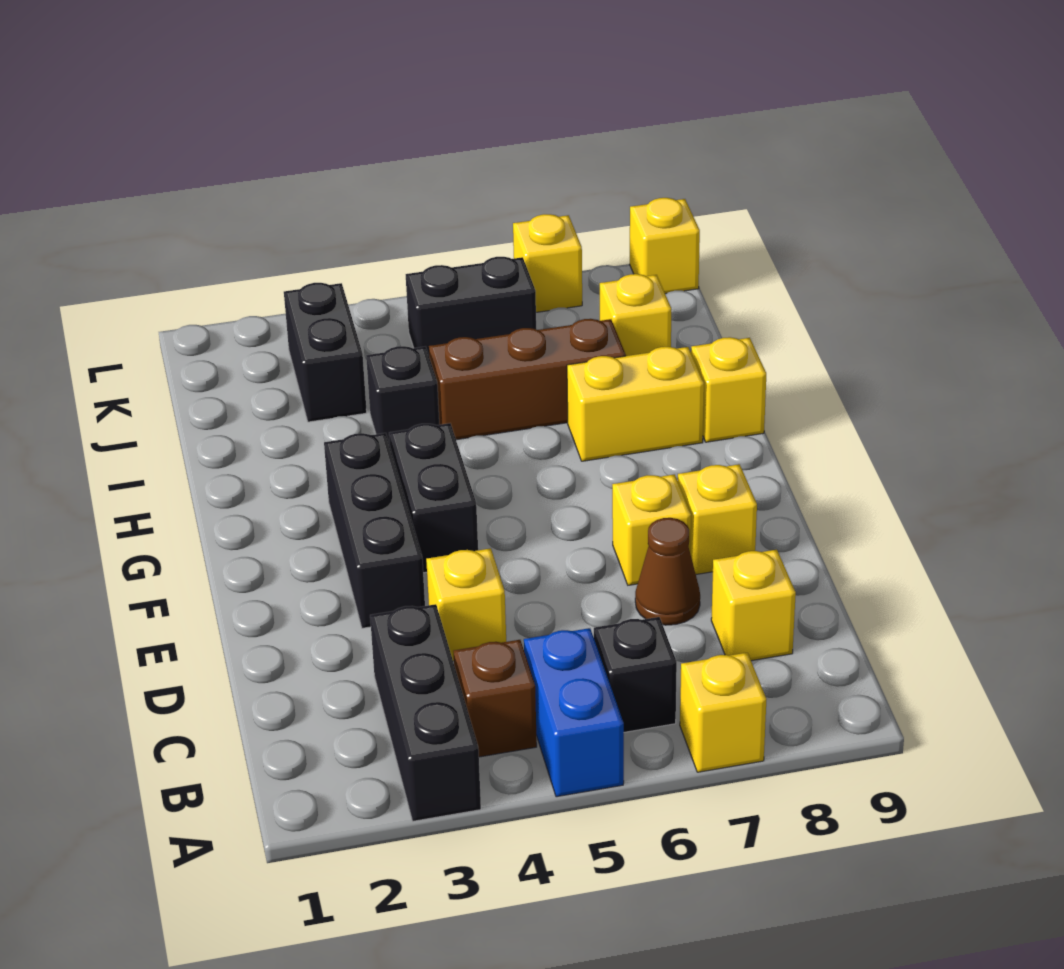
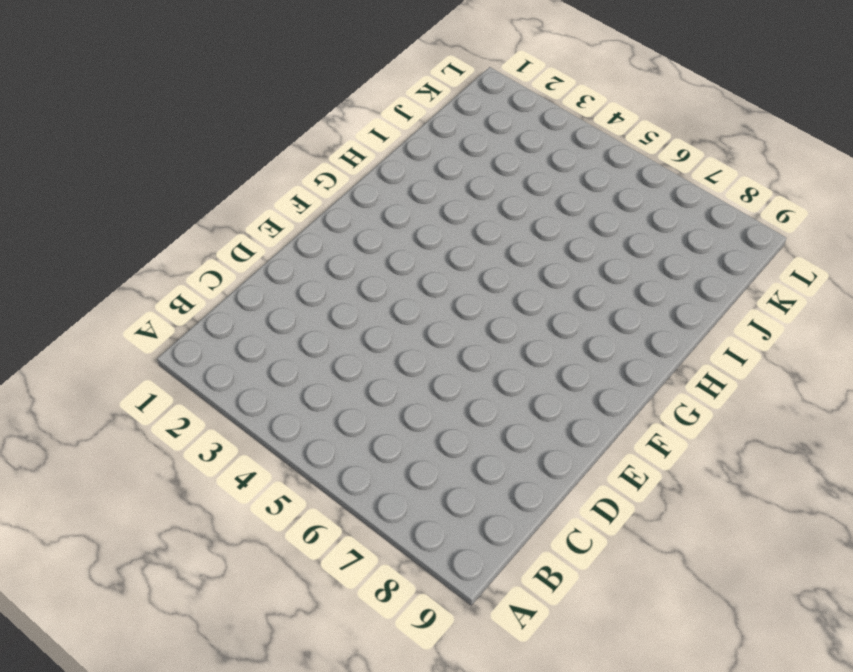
none -> black brick A3:C3 level 1
none -> blue brick A5:B5 level 1
none -> yellow brick A7 level 1

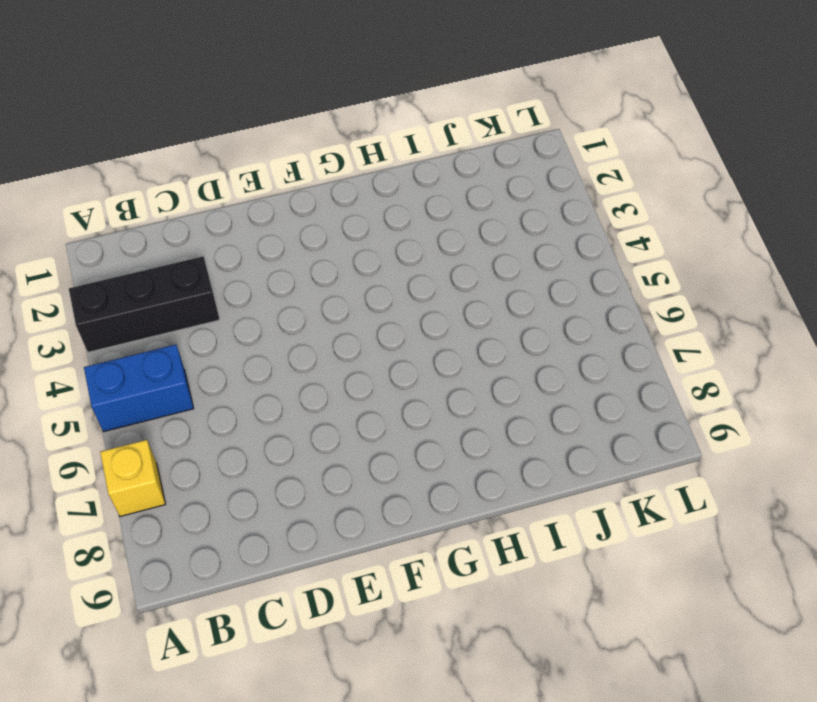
none -> brown brick B4 level 1
none -> black brick B6 level 1
none -> yellow brick C8 level 1

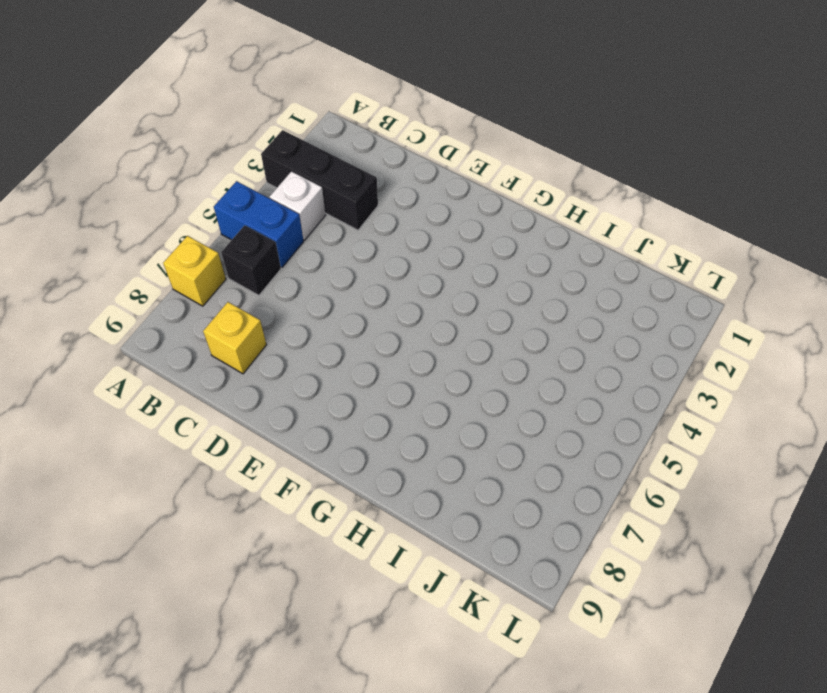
white brick B4 level 1 -> brown brick B4 level 1
none -> yellow brick D4 level 1
none -> brown cone D7 level 1
none -> black brick E3:G3 level 1

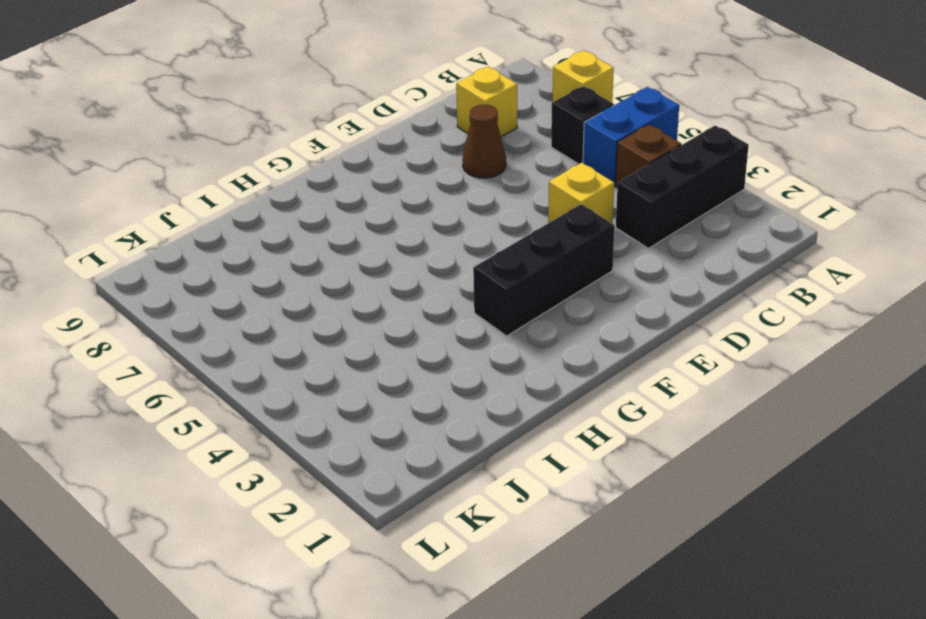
none -> yellow brick E7 level 1
none -> yellow brick E8 level 1
none -> black brick F4:G4 level 1

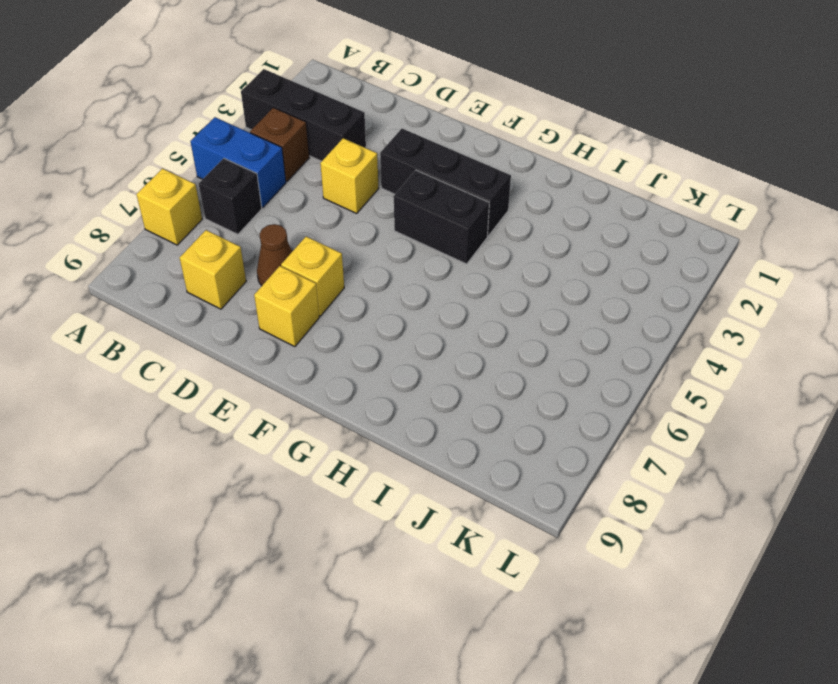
none -> yellow brick H7:H8 level 1
none -> yellow brick H9 level 1
none -> black brick I4 level 1

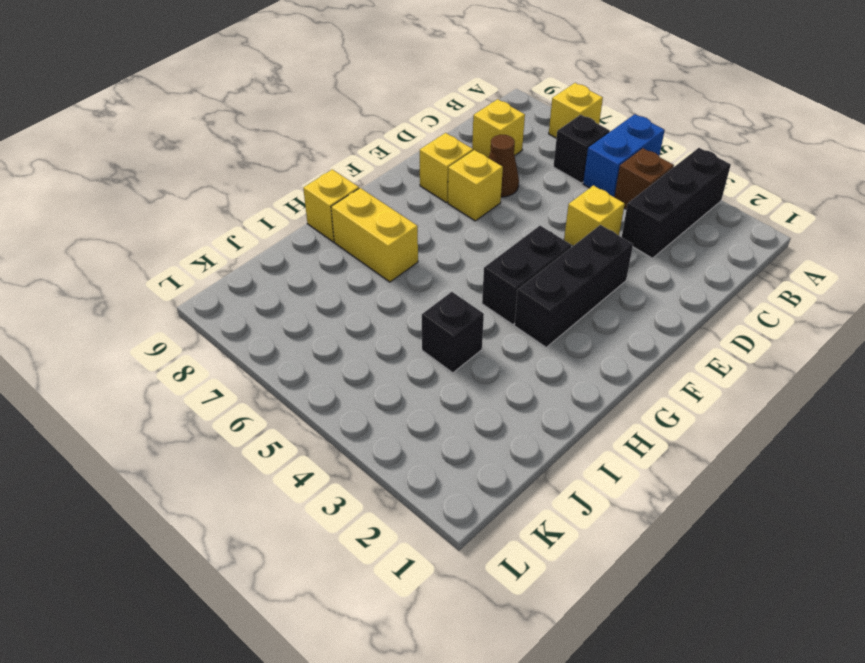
none -> brown brick I5:I7 level 1
none -> black brick J3:K3 level 1
none -> yellow brick J8 level 1

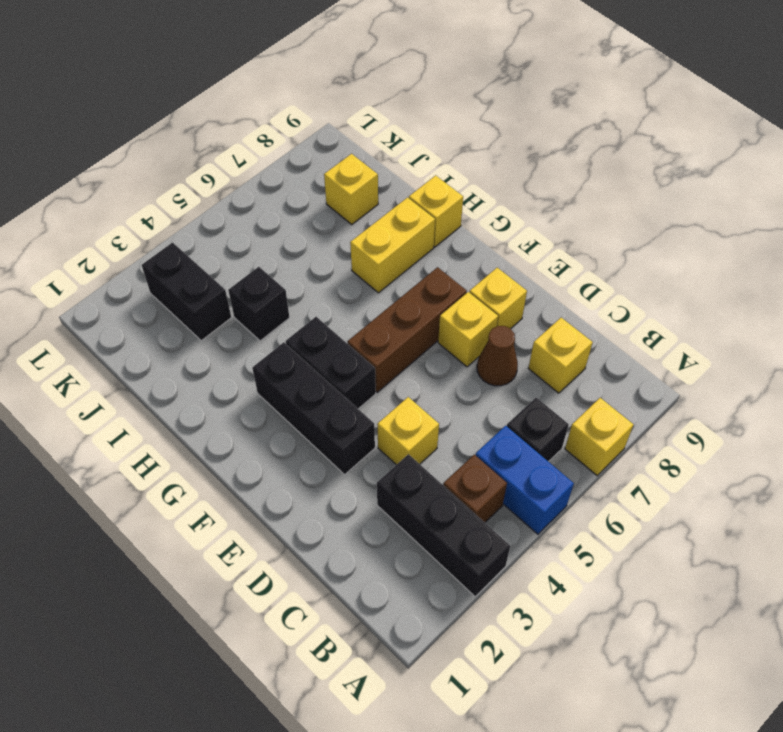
brown brick F5:F7 level 1 -> brown brick I5:I7 level 1
none -> black brick K5:K6 level 1
none -> yellow brick L7 level 1
none -> yellow brick L9 level 1

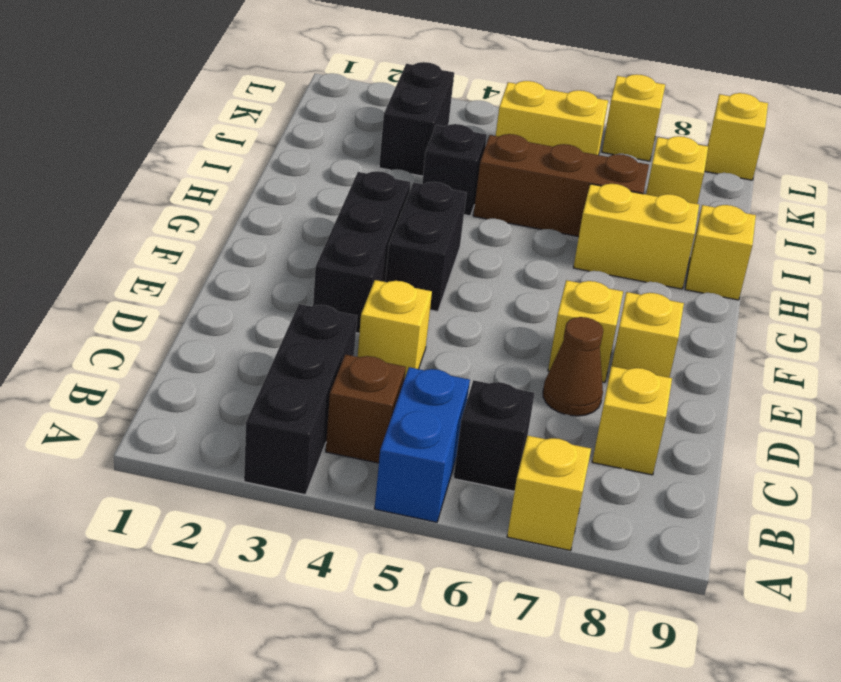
yellow brick K5:K6 level 1 -> black brick K5:K6 level 1

